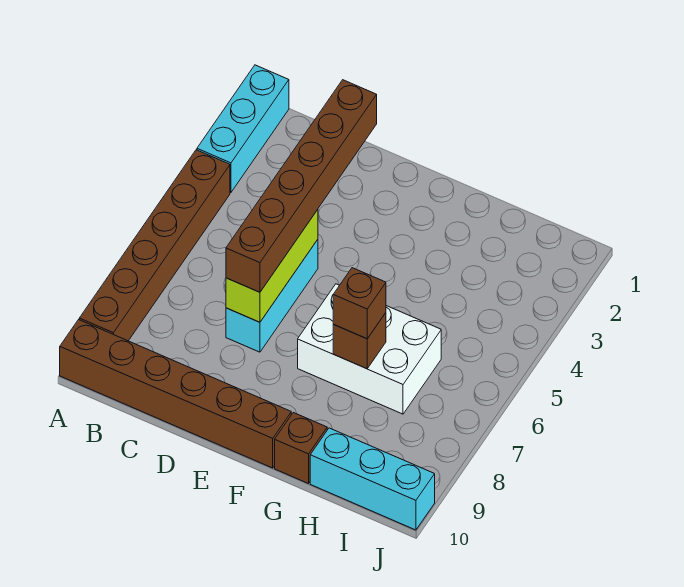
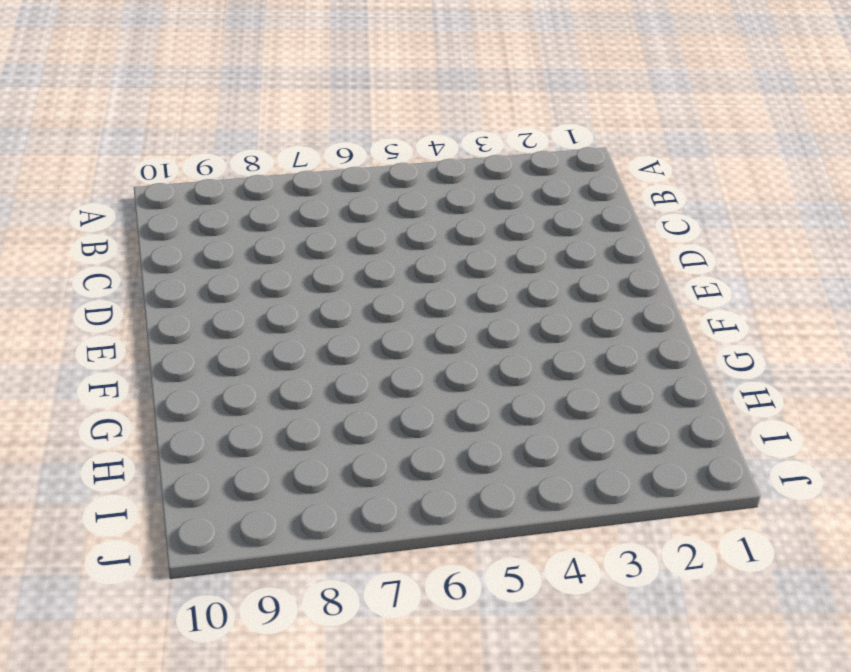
none -> cyan brick A1:A3 level 1
none -> brown brick A4:A9 level 1

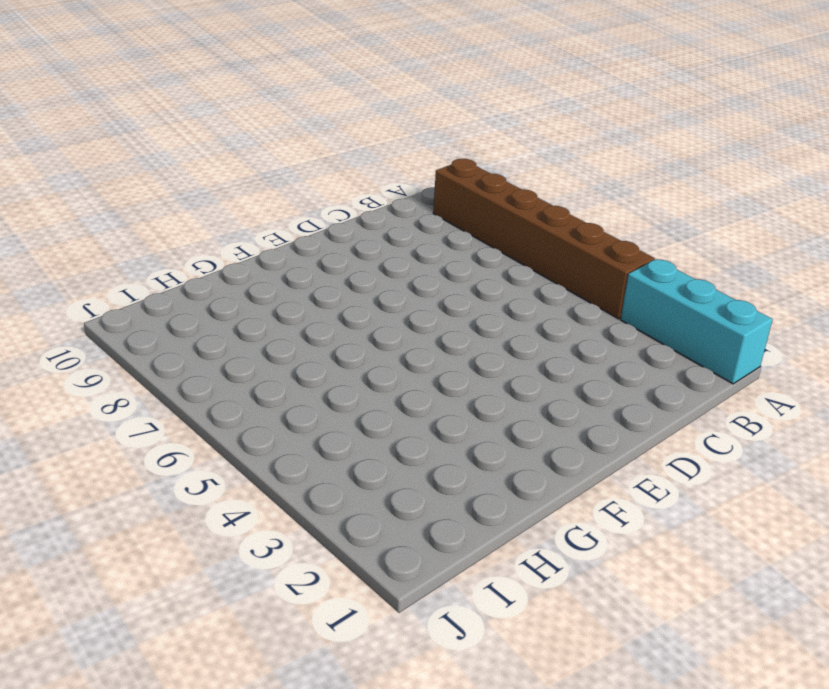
none -> brown brick A10:F10 level 1
none -> cyan brick D5:D7 level 1

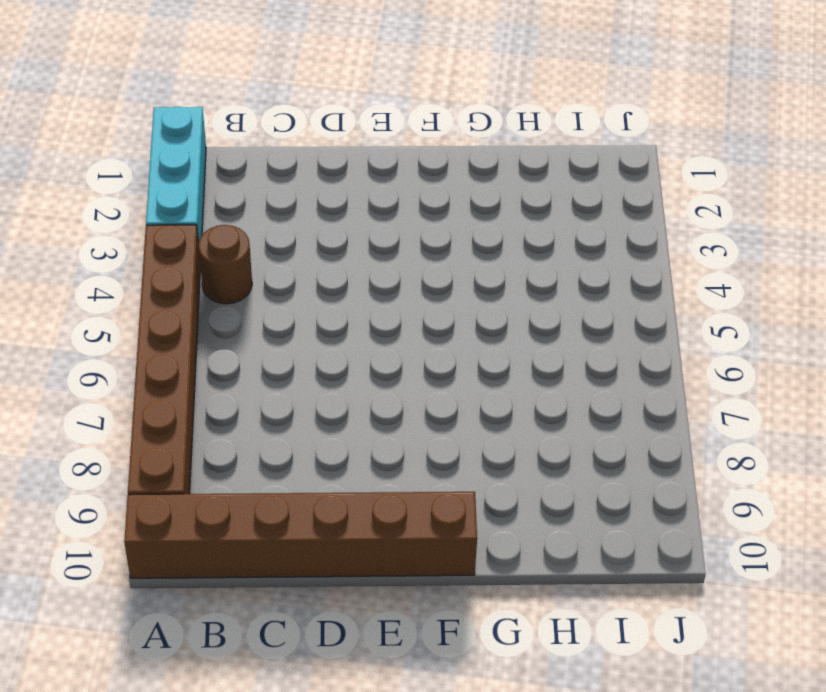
brown round brick B4 level 1 -> none
none -> cyan brick D5:D7 level 1
none -> white brick F6:H7 level 1

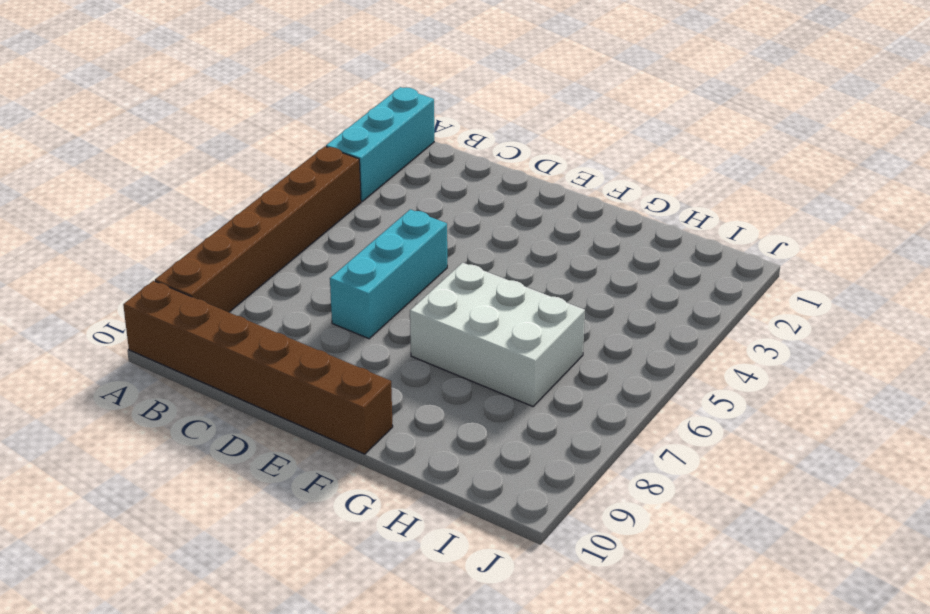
none -> brown brick G10 level 1
none -> cyan brick H10:J10 level 1

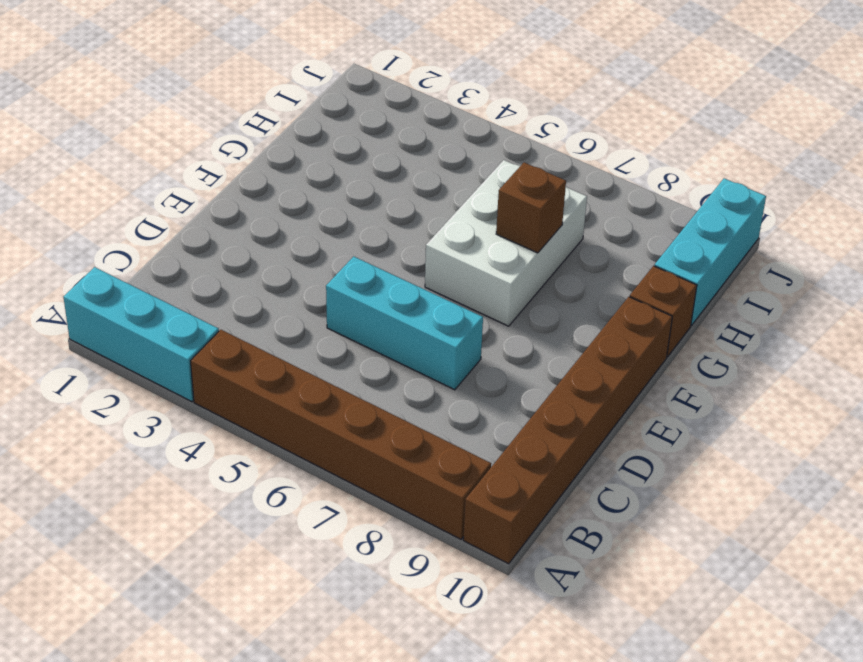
none -> lime brick D5:D7 level 2
none -> brown brick D2:D7 level 3

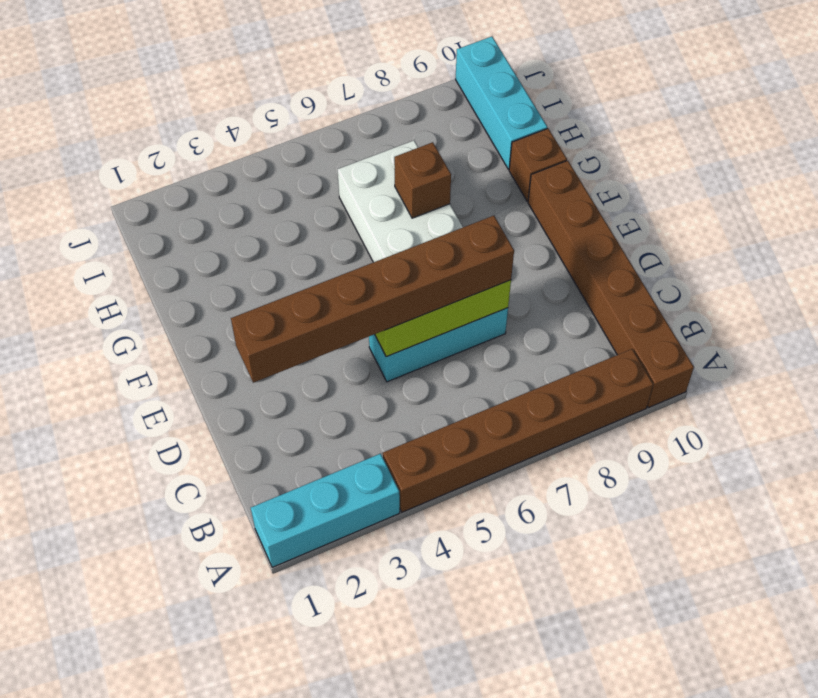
none -> brown brick G7 level 3

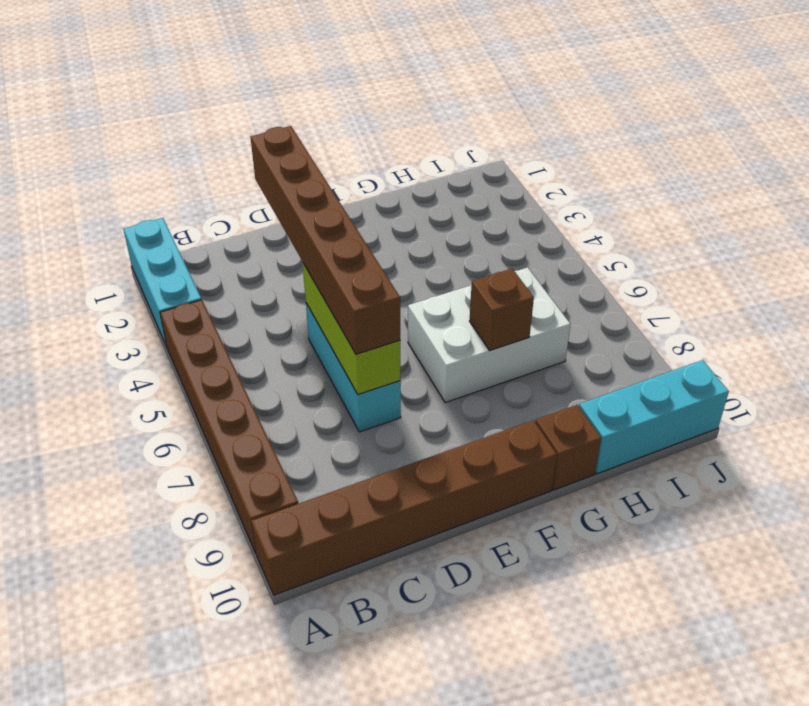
none -> brown brick G7 level 3

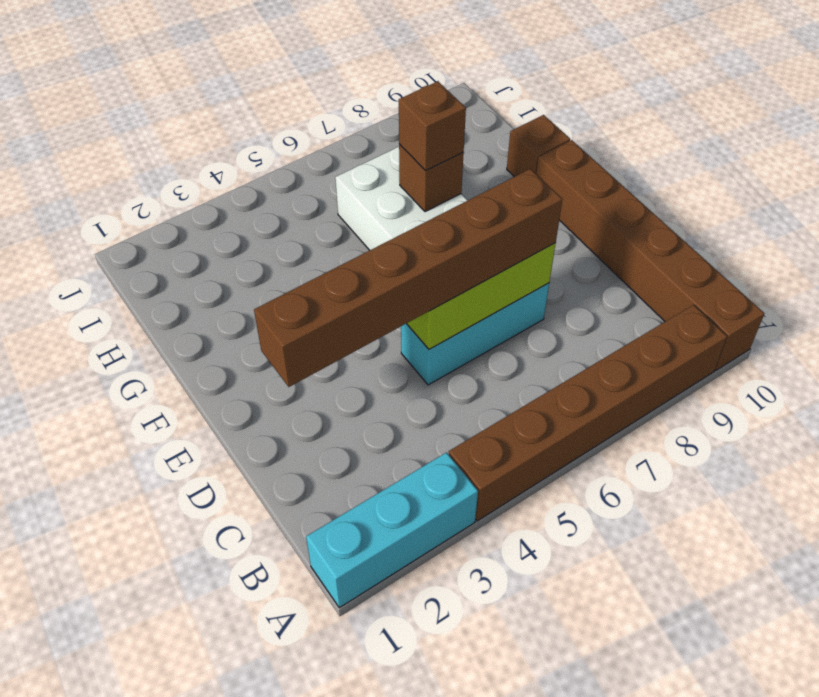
none -> cyan brick H10:J10 level 1

